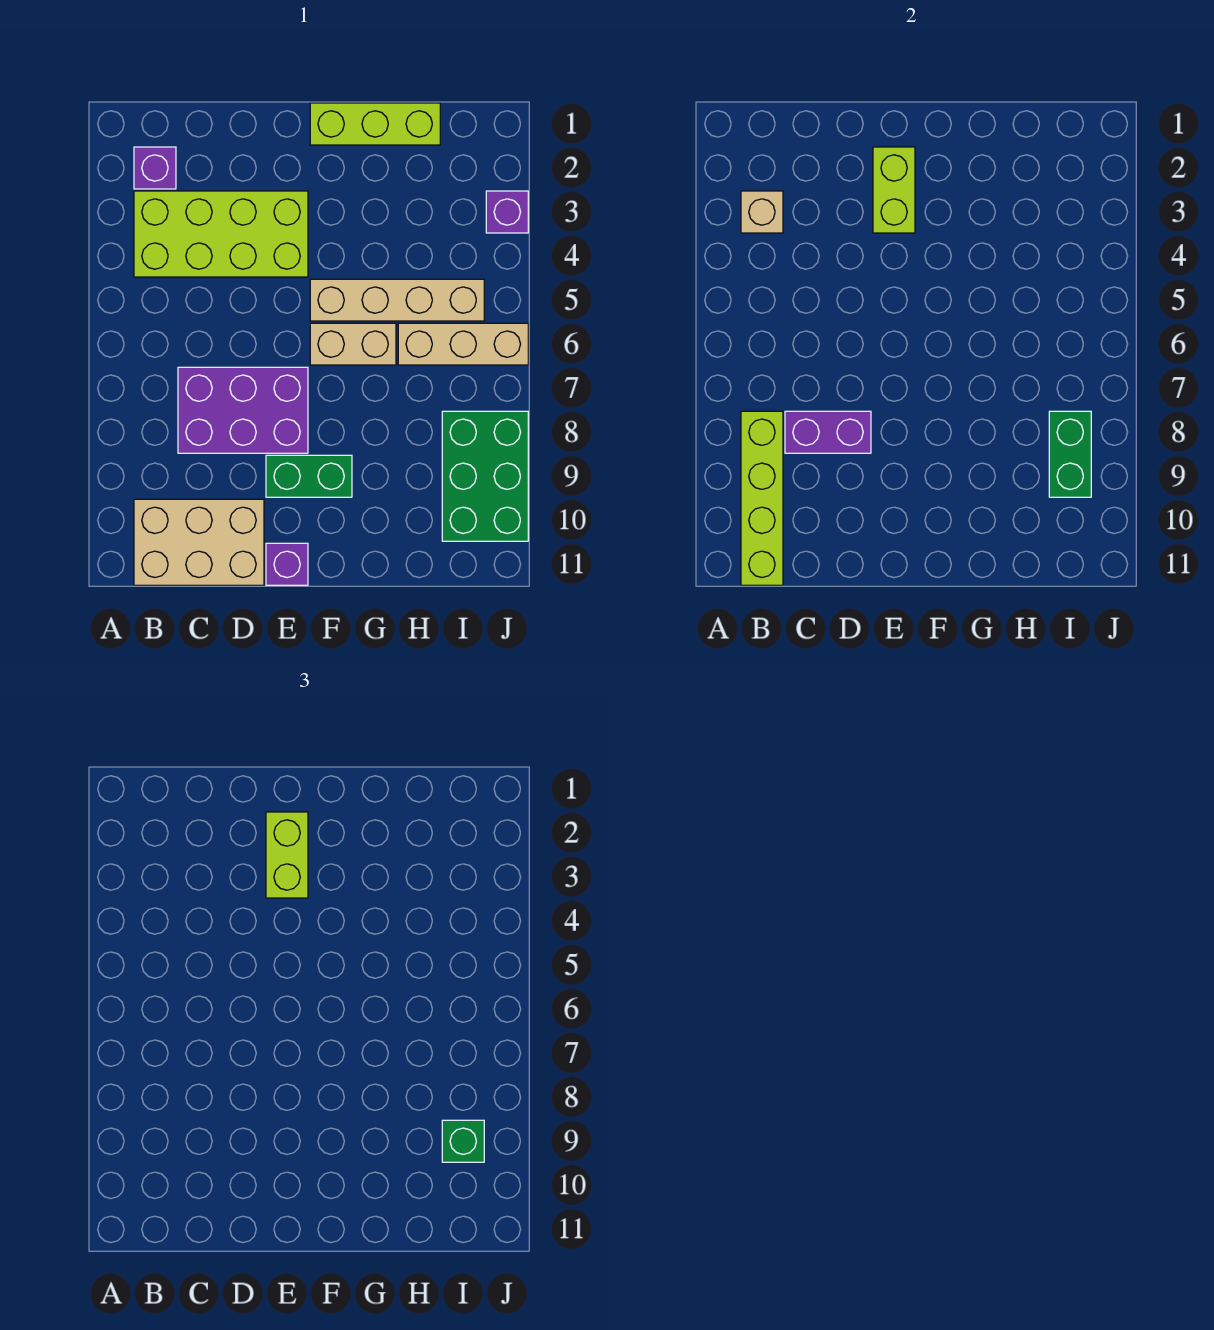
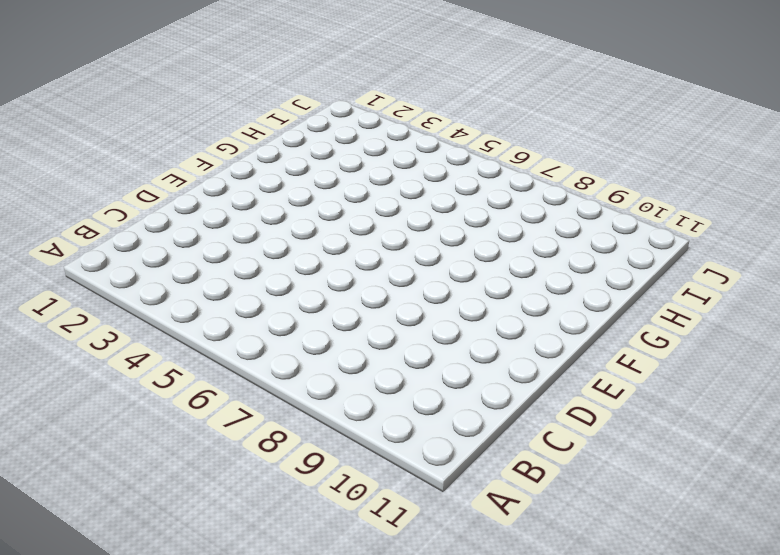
none -> purple brick B2 level 1
none -> lime brick B3:E4 level 1
none -> tan brick B10:D11 level 1

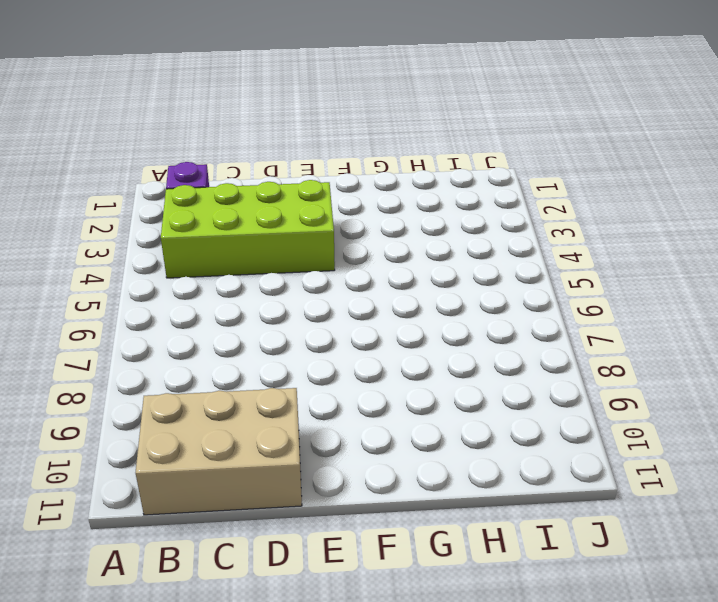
none -> purple brick C7:E8 level 1
none -> green brick E9:F9 level 1
none -> purple brick E11 level 1

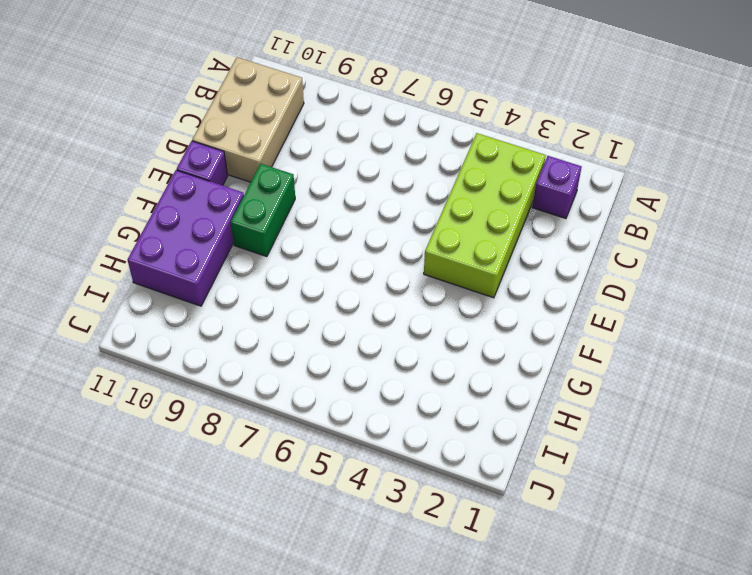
purple brick F10:H11 level 1 -> purple brick C7:E8 level 1
none -> lime brick F1:H1 level 1
none -> tan brick F5:I5 level 1
none -> tan brick F6:G6 level 1

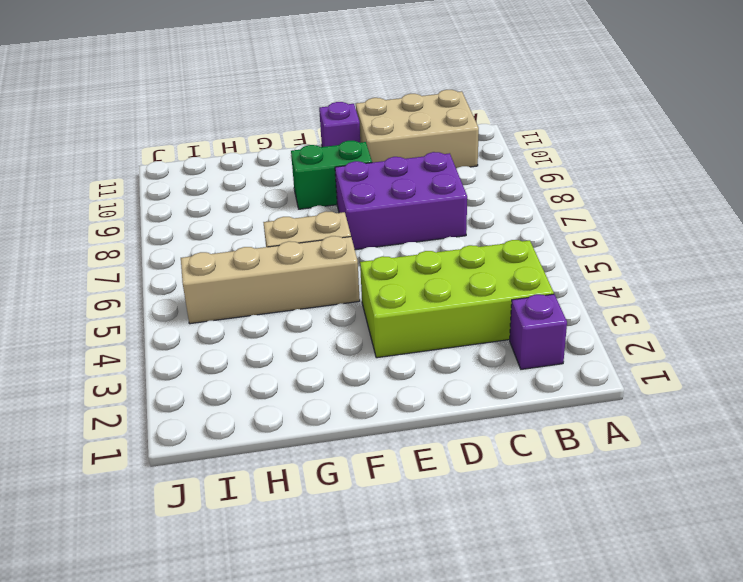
none -> lime brick F1:H1 level 1
none -> tan brick H6:J6 level 1
none -> green brick I8:J10 level 1

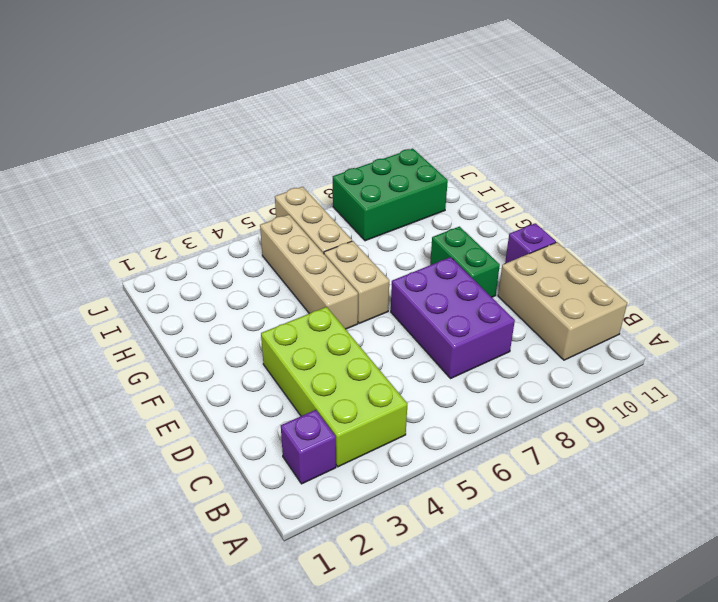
none -> lime brick F1:H1 level 1
none -> purple brick J3 level 1
none -> tan brick B3 level 2

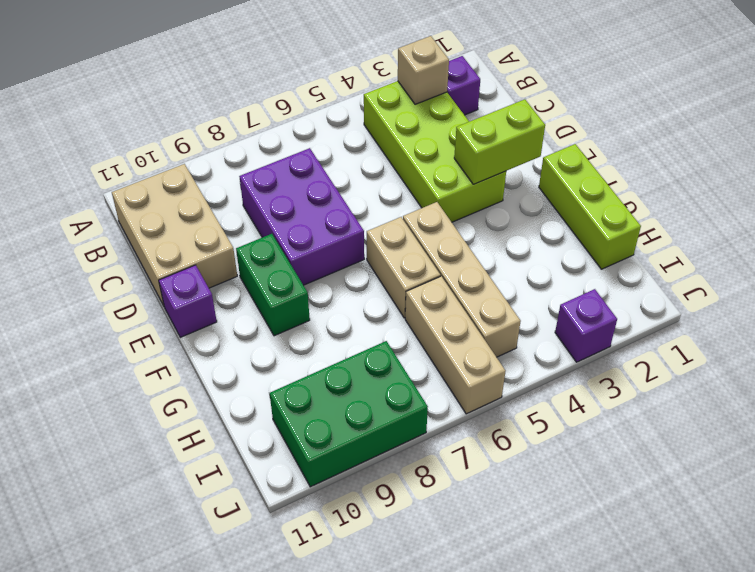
none -> lime brick B8:B11 level 2
none -> purple brick C8:D8 level 2
none -> green brick I8:I9 level 2

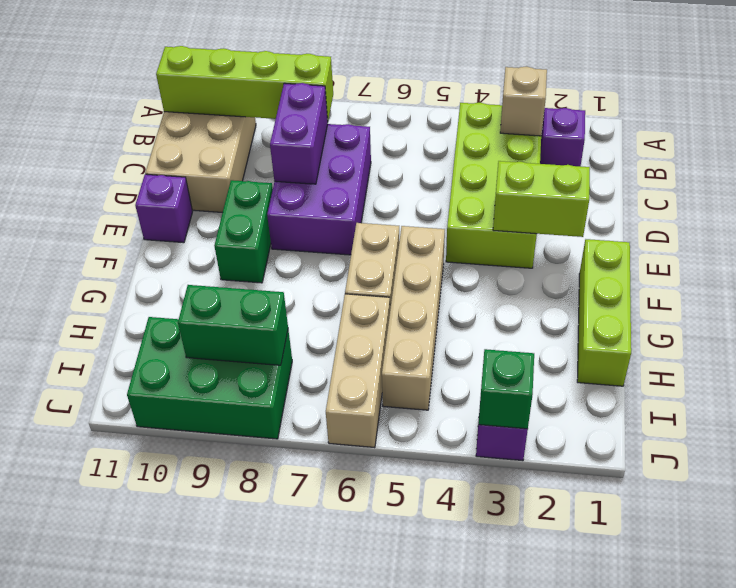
green brick J3 level 2 -> green brick I9 level 3
none -> lime brick E2:E3 level 3

